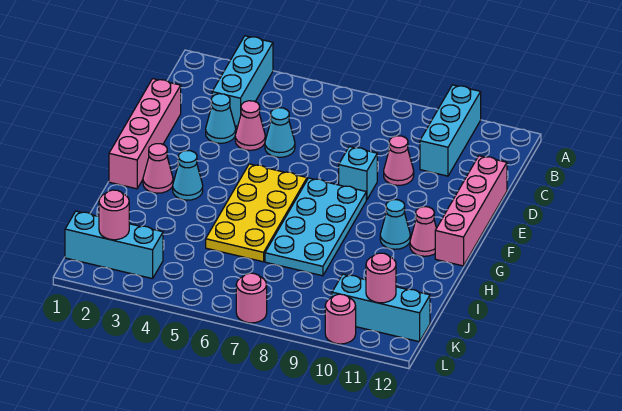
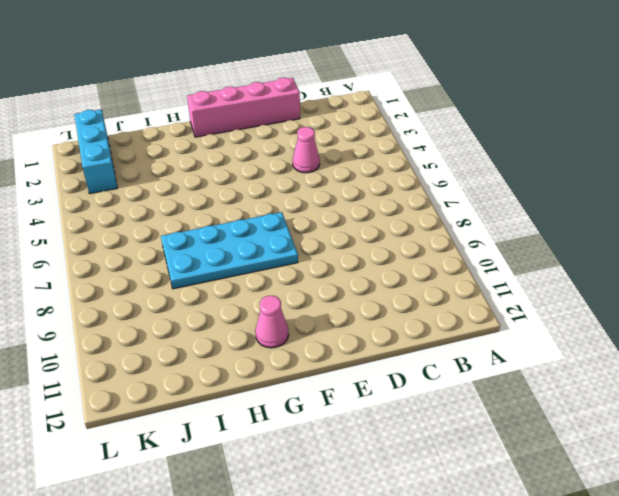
none -> cyan brick A3:C3 level 1
none -> cyan brick A10:C10 level 1
none -> cyan cone D3 level 1

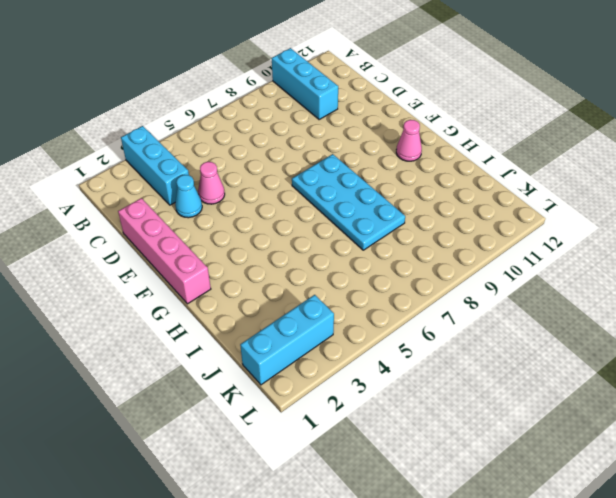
none -> cyan cone D5 level 1
none -> pink cone D9 level 1
none -> pink brick D12:G12 level 1

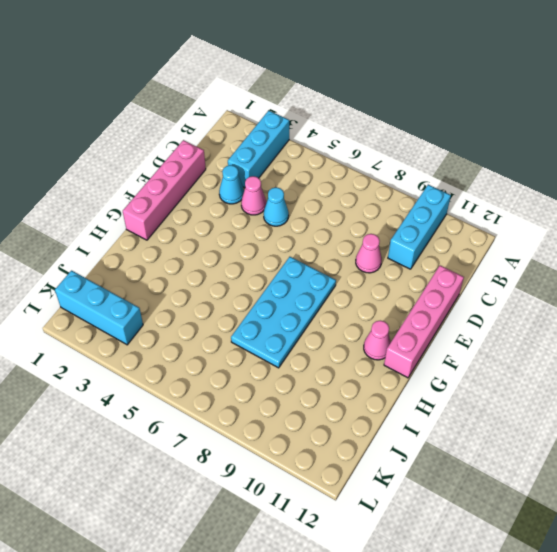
none -> cyan brick E8 level 1
none -> yellow plate F5:I6 level 1
none -> pink cone G2 level 1

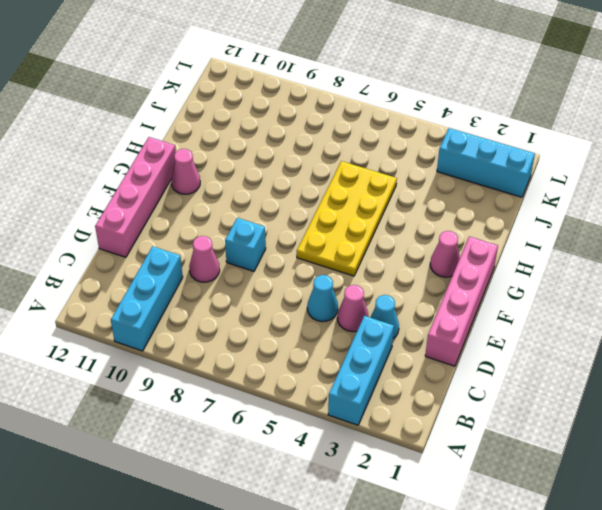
none -> cyan plate F7:I8 level 1
none -> cyan cone G3 level 1
none -> cyan cone G10 level 1

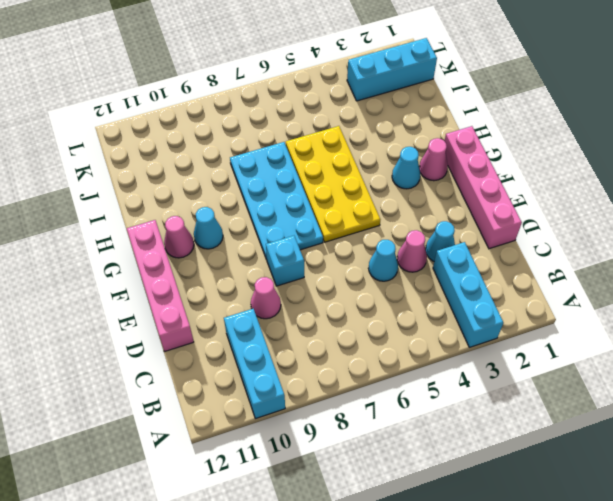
none -> cyan brick K10:K12 level 1
none -> pink round brick L7 level 1
none -> pink round brick L10 level 1

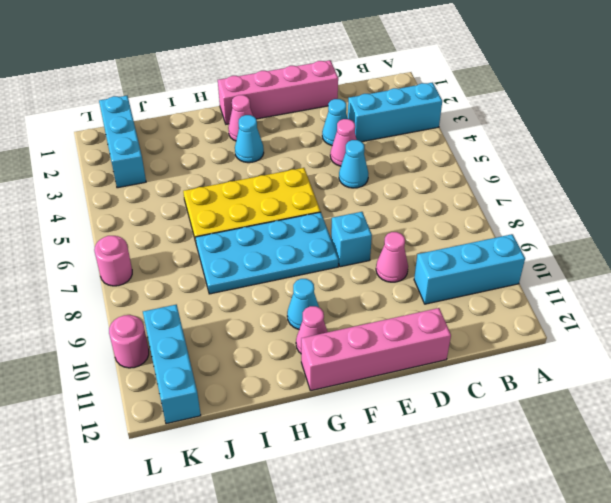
none -> pink round brick K2 level 2
none -> pink round brick K11 level 2

